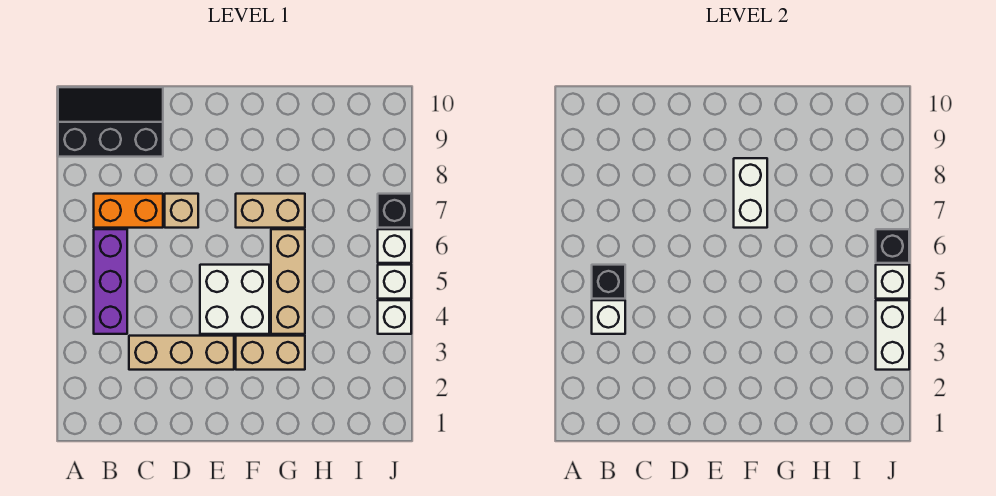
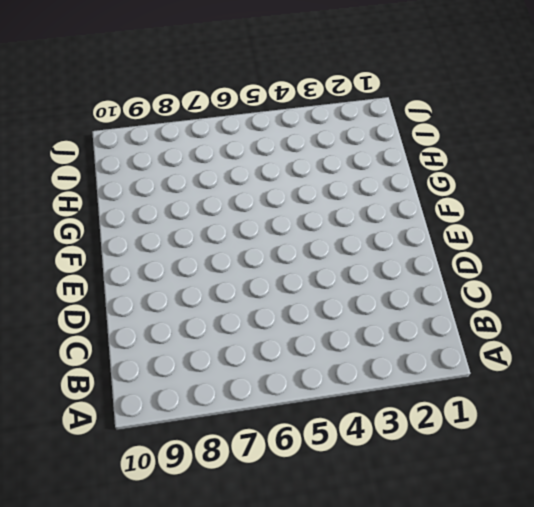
none -> black slope A9:C10 level 1 top 9
none -> purple brick B4:B6 level 1
none -> orange brick B7:C7 level 1

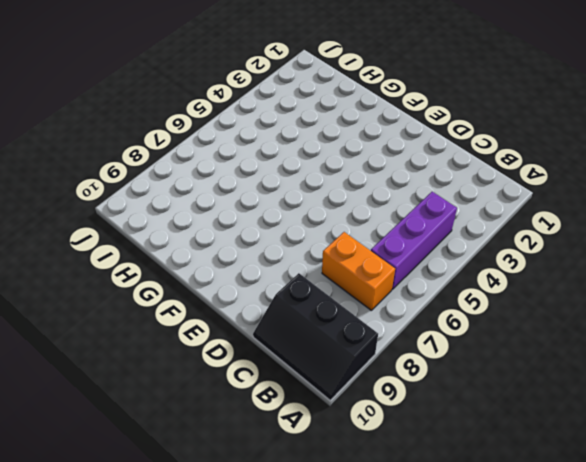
none -> tan brick C3:E3 level 1
none -> tan brick D7 level 1
none -> white brick E4:F5 level 1

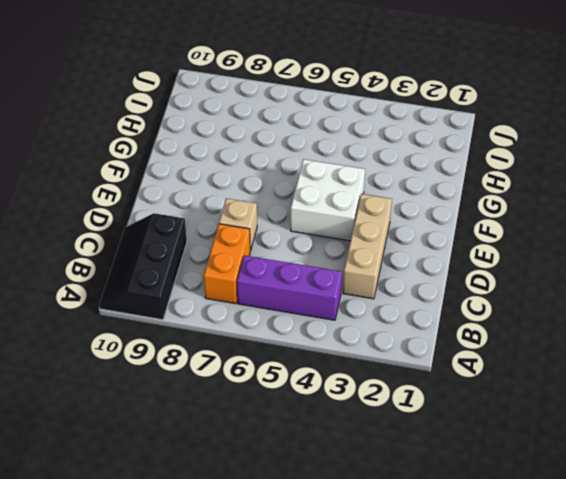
none -> tan brick F3:G3 level 1
none -> tan brick F7:G7 level 1
none -> tan brick G4:G6 level 1

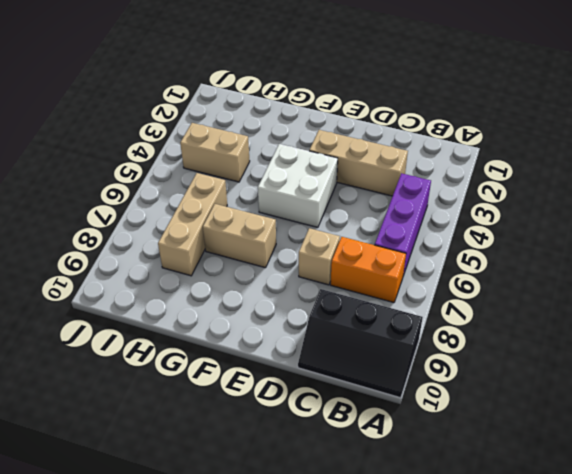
tan brick H4:I4 level 1 -> tan brick F3:G3 level 1
tan brick H6:H8 level 1 -> tan brick G4:G6 level 1
none -> white brick J4 level 1
none -> white brick J5 level 1
none -> white brick J6 level 1

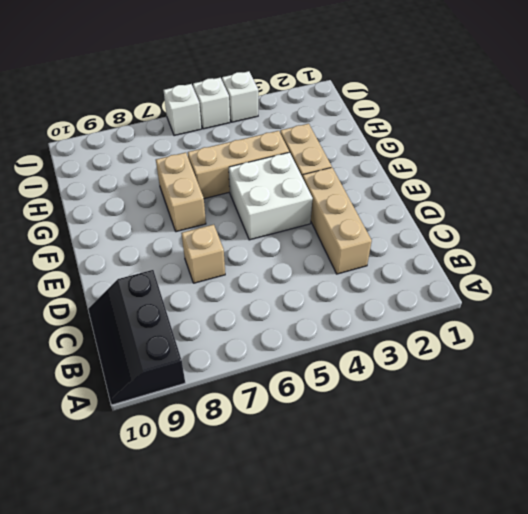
none -> purple brick B4:B6 level 1
none -> orange brick B7:C7 level 1
none -> black brick J7 level 1

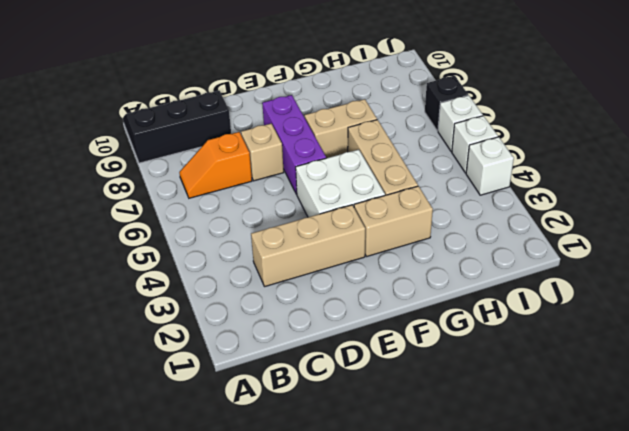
orange slope B7:C7 level 1 top C -> orange brick B7:C7 level 1
purple brick E6:E8 level 1 -> purple brick B4:B6 level 1
none -> white brick B4 level 2
none -> black brick B5 level 2
none -> white brick F7:F8 level 2

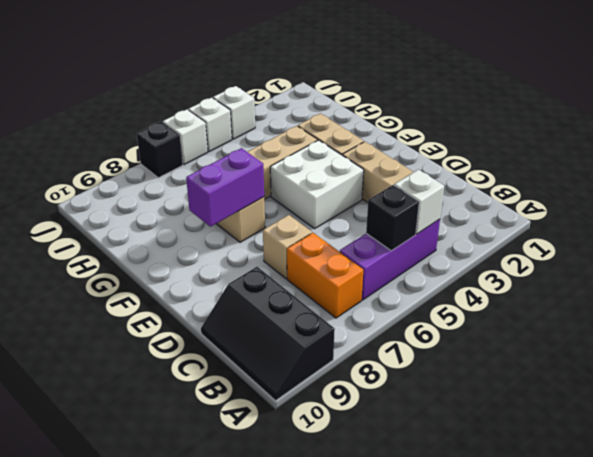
purple brick F7:F8 level 2 -> white brick F7:F8 level 2
none -> white brick J3:J4 level 2
none -> white brick J5 level 2
none -> black brick J6 level 2

